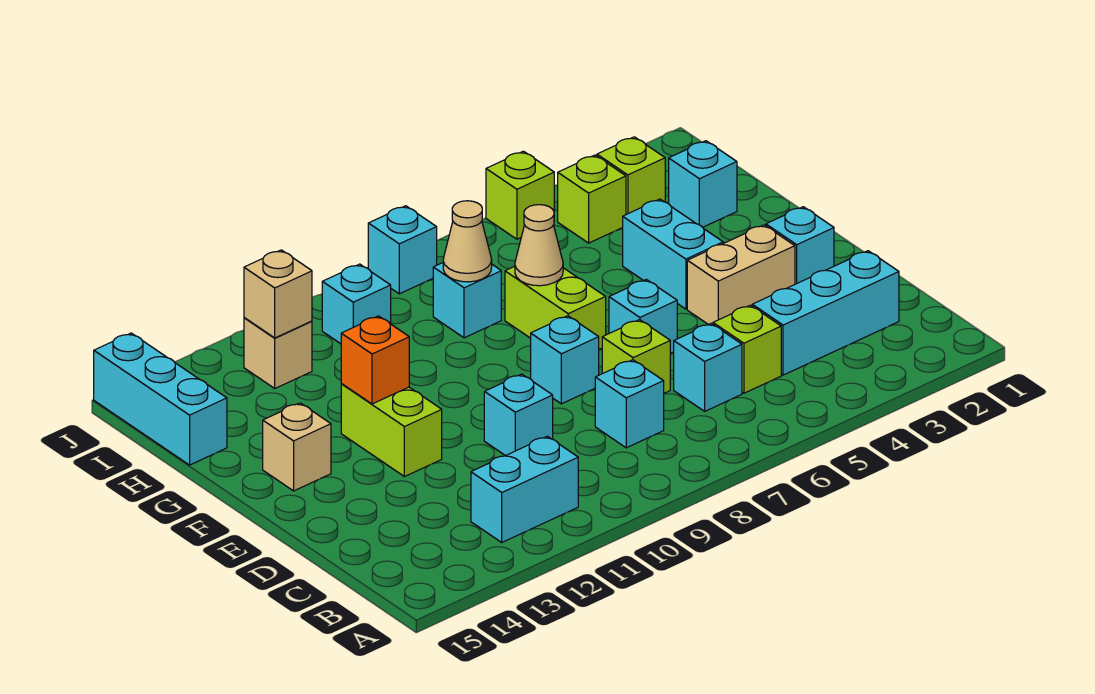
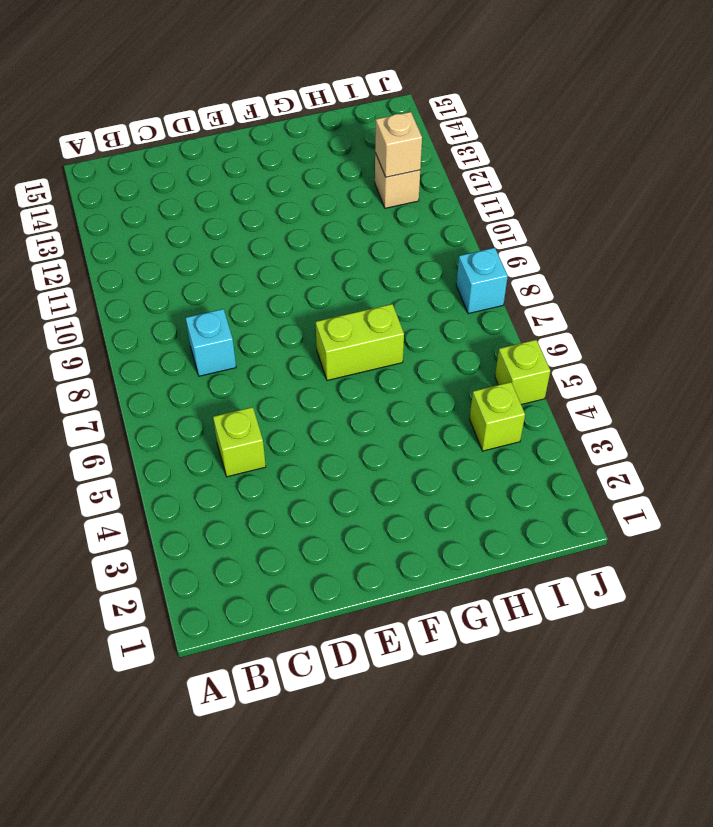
none -> cyan brick B11:B12 level 1
none -> cyan brick C2:C4 level 1
none -> cyan brick C6 level 1

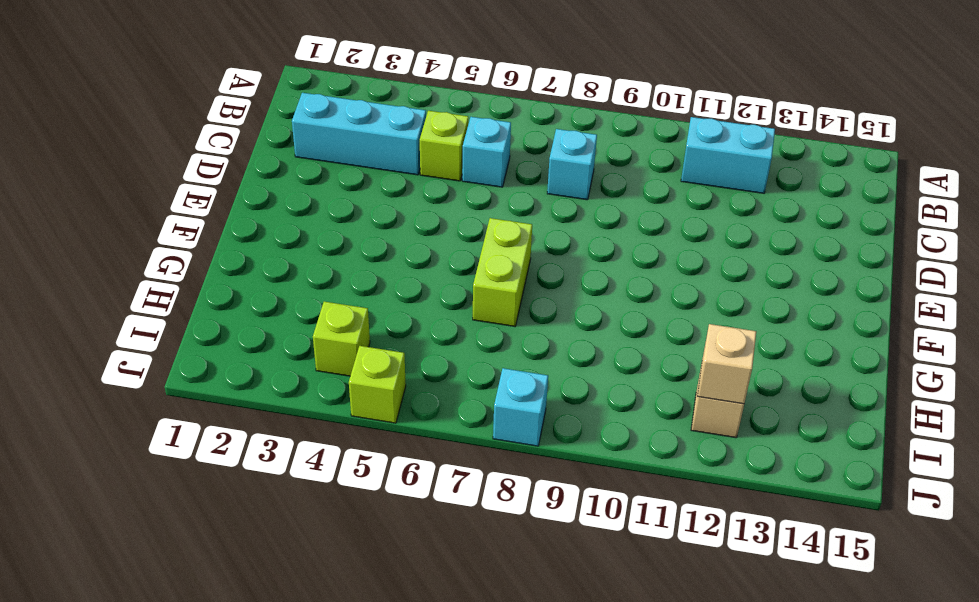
none -> lime brick D7 level 1
none -> cyan brick D10 level 1
none -> cyan brick E2 level 1

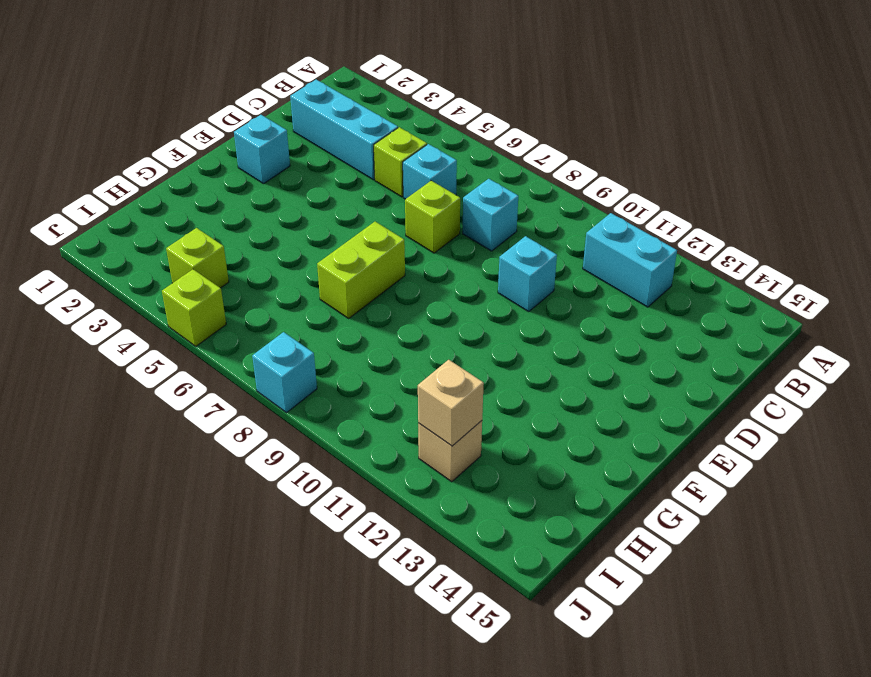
none -> tan brick E3:E4 level 1
none -> cyan brick E6 level 1
none -> cyan brick E8 level 1

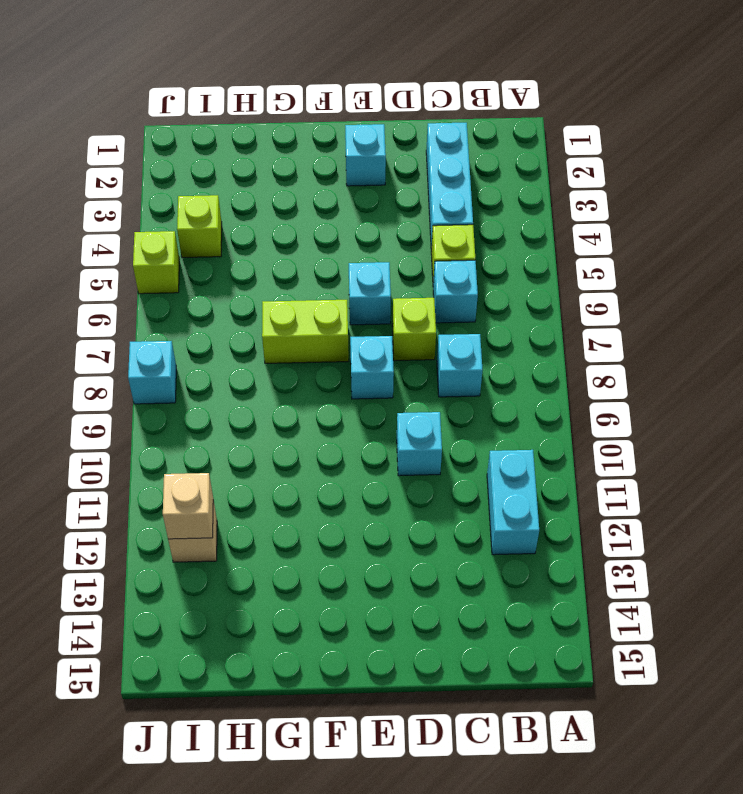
none -> tan brick E3:E4 level 1
none -> lime brick E12:F12 level 1
none -> cyan brick F4:G4 level 1

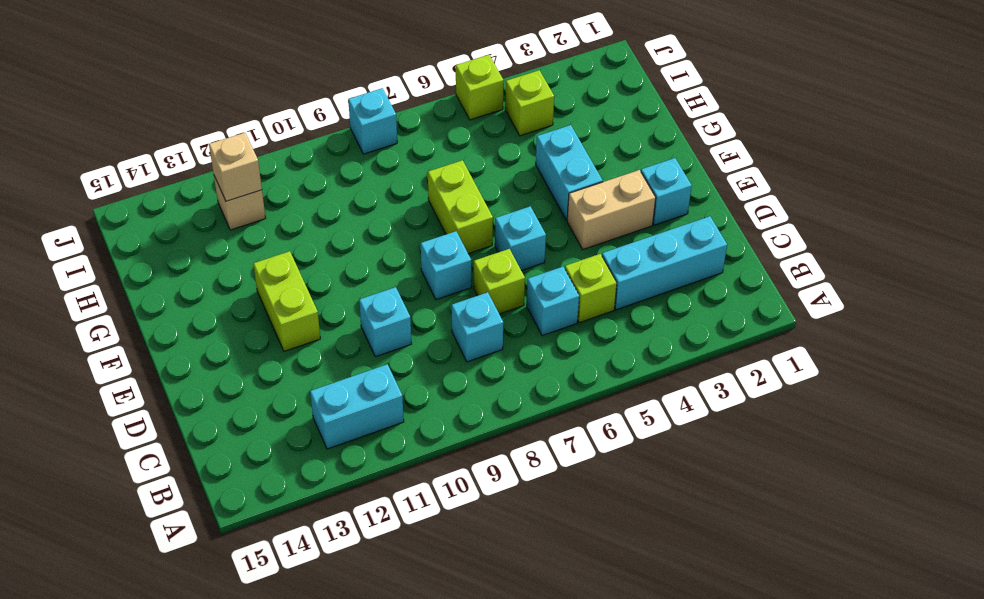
none -> tan brick F14 level 1
none -> cyan brick H2 level 1
none -> cyan brick H8 level 1

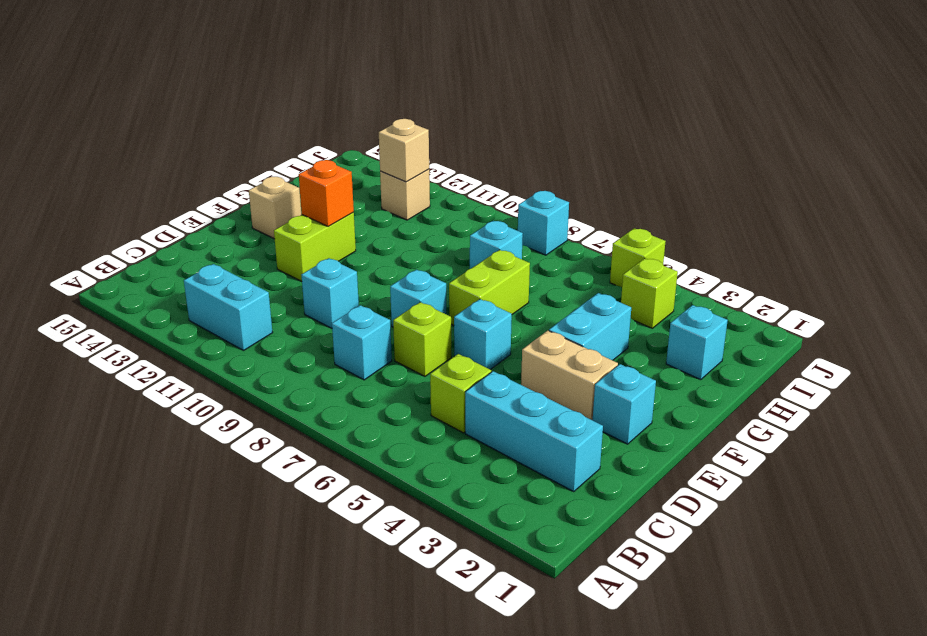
none -> cyan brick C6 level 1
none -> cyan brick H15:J15 level 1
none -> lime brick I3 level 1

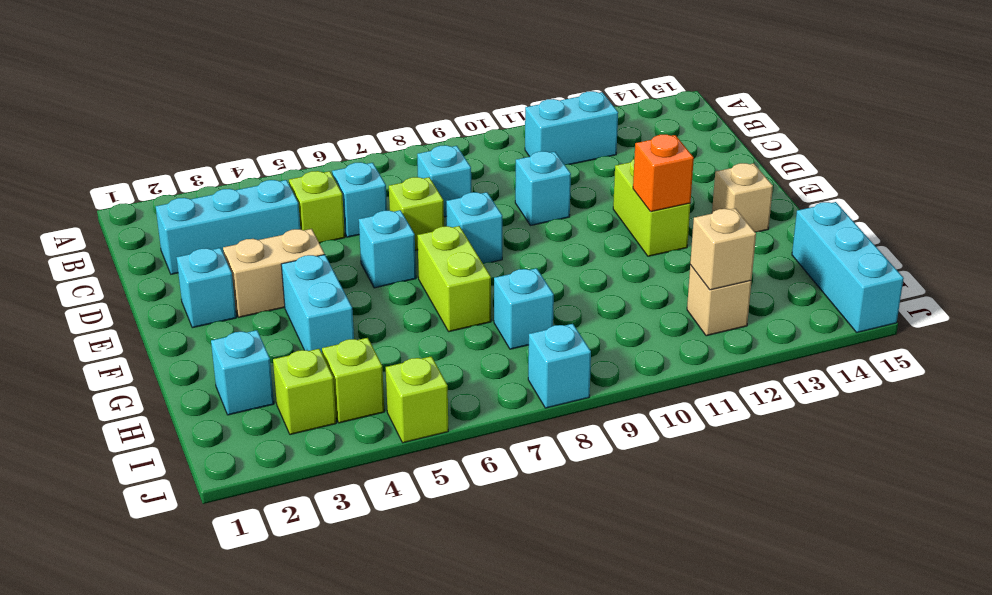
none -> cyan brick I10 level 1
none -> tan cone G7 level 2
none -> tan cone H8 level 2

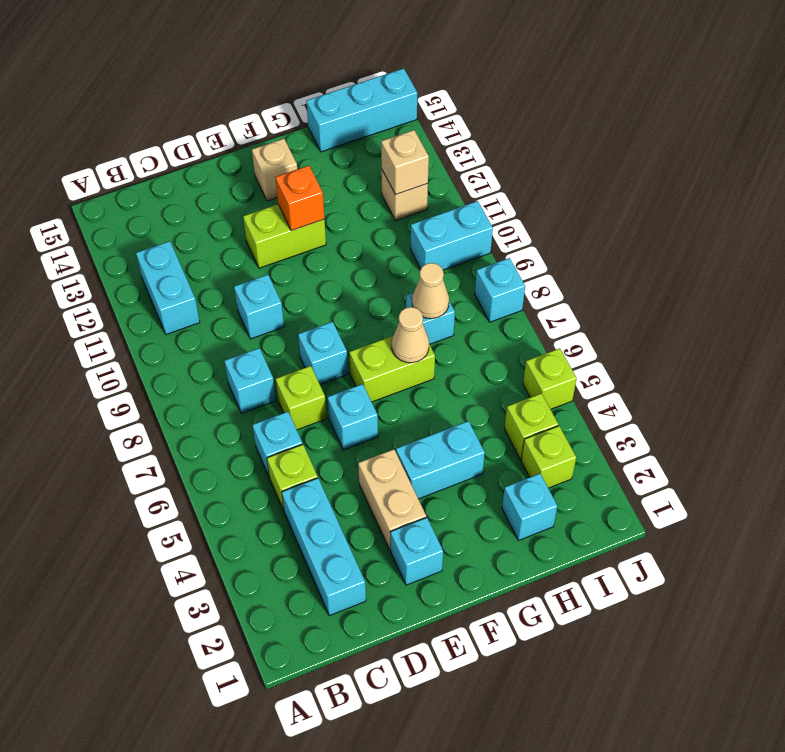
cyan brick I10:J10 level 1 -> cyan brick I10 level 1

